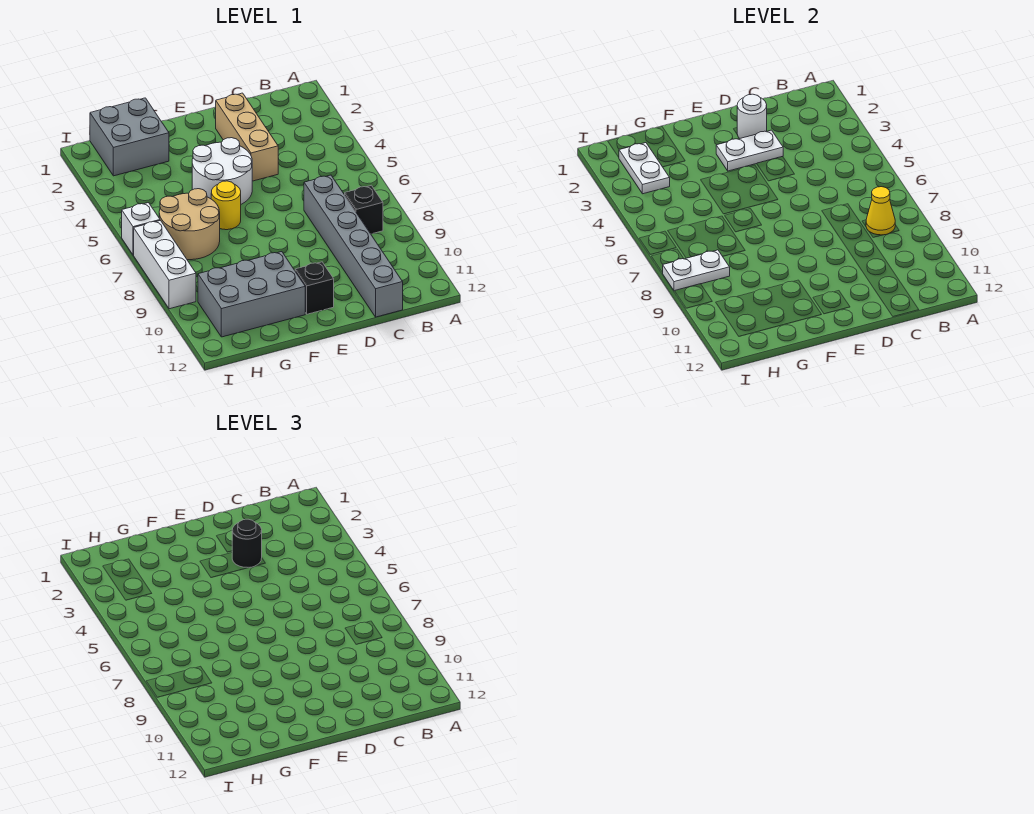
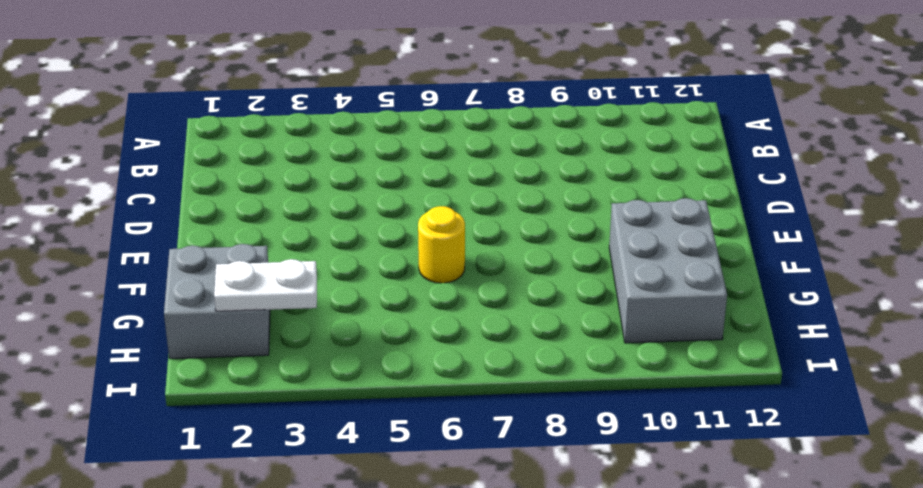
none -> black brick B8 level 1
none -> grey brick C7:C12 level 1
none -> tan brick D2:D4 level 1

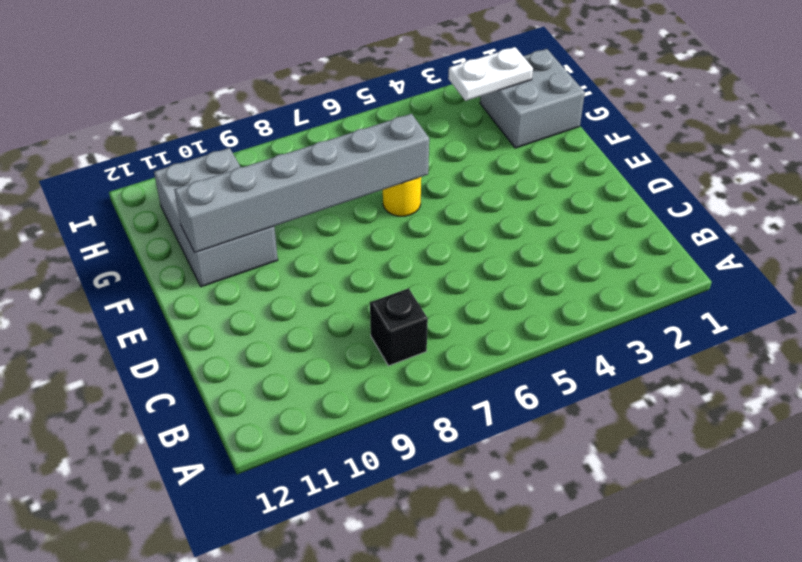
grey brick F6:F11 level 2 -> grey brick C7:C12 level 1
none -> tan brick D2:D4 level 1
none -> white round brick E4:F5 level 1
none -> black brick E11 level 1

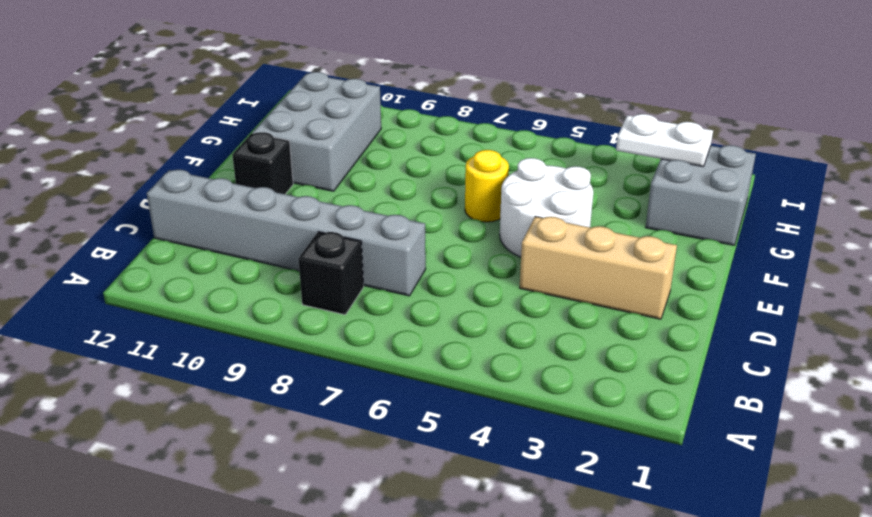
none -> tan round brick G6:H7 level 1
none -> white brick I6 level 1
none -> white brick I7:I9 level 1

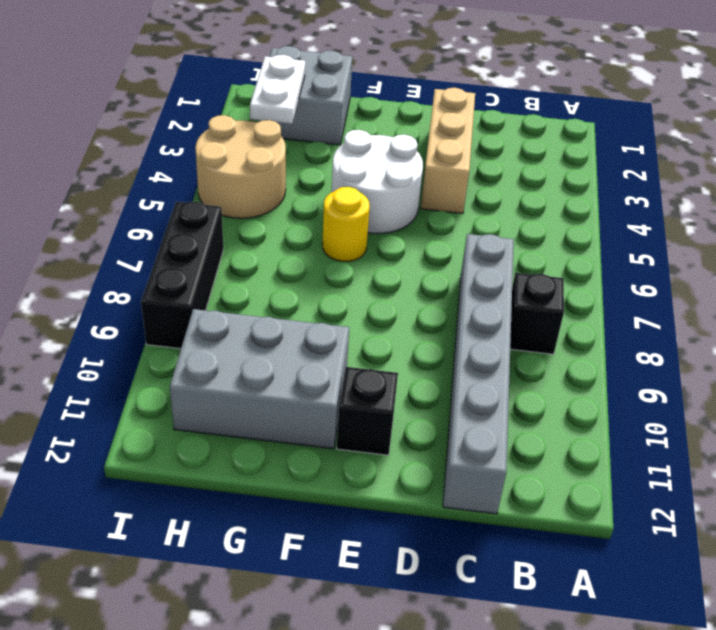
tan round brick H4:I5 level 1 -> tan round brick G6:H7 level 1
black brick I7:I9 level 1 -> white brick I7:I9 level 1
none -> white brick I6 level 1
none -> yellow cone B8 level 2
none -> white round brick D2 level 2

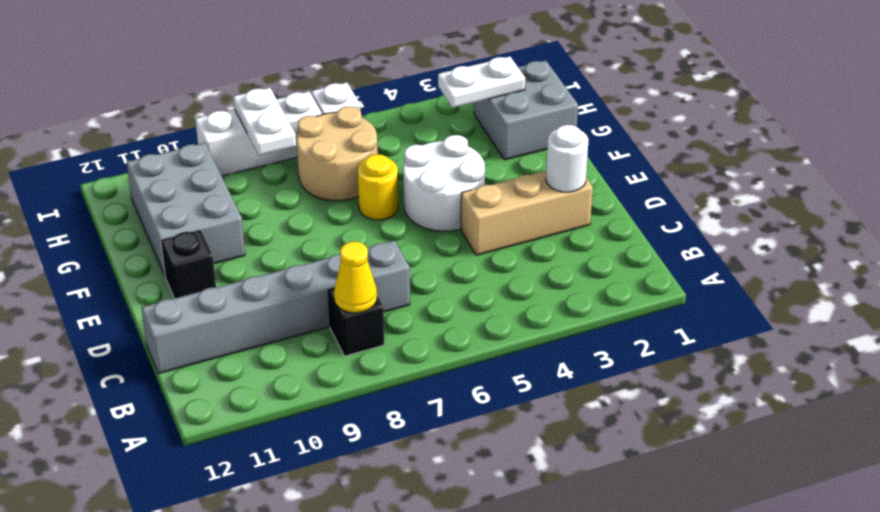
none -> white plate D3:E3 level 2
none -> black round brick D3 level 3

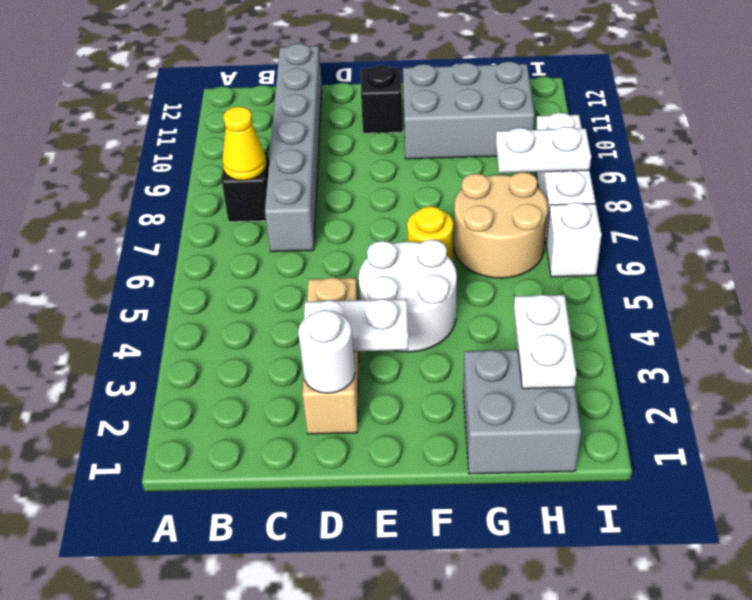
none -> black round brick D3 level 3

